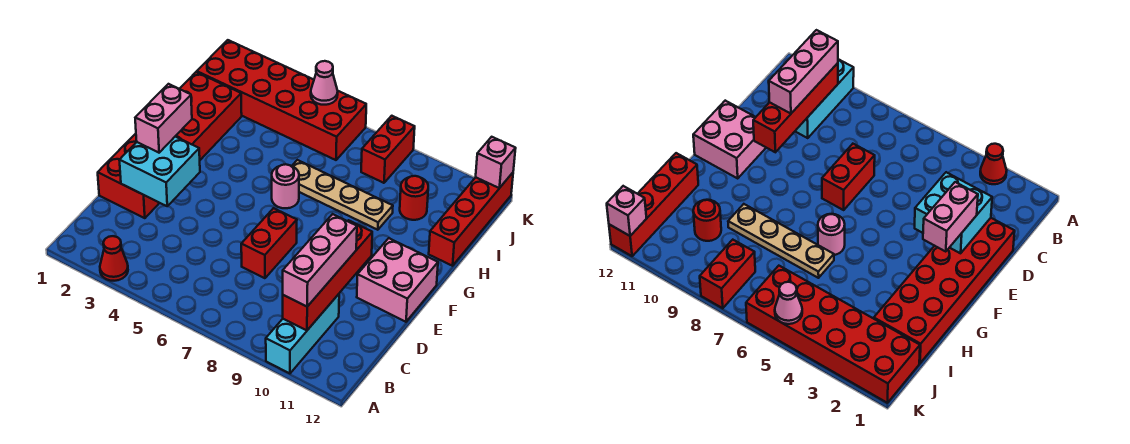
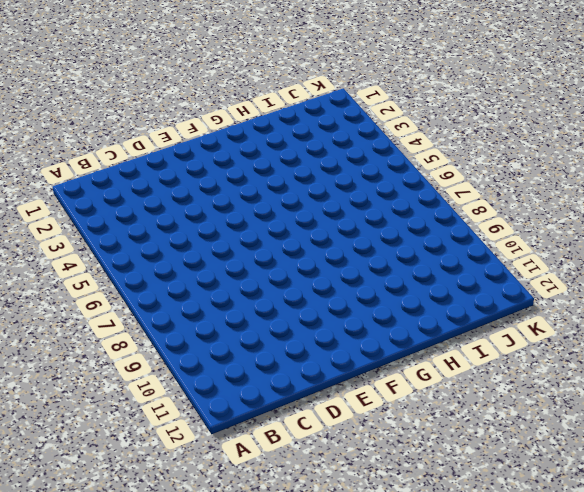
none -> red cone A3 level 1
none -> cyan brick A10:C10 level 1
none -> red brick D1:I2 level 1

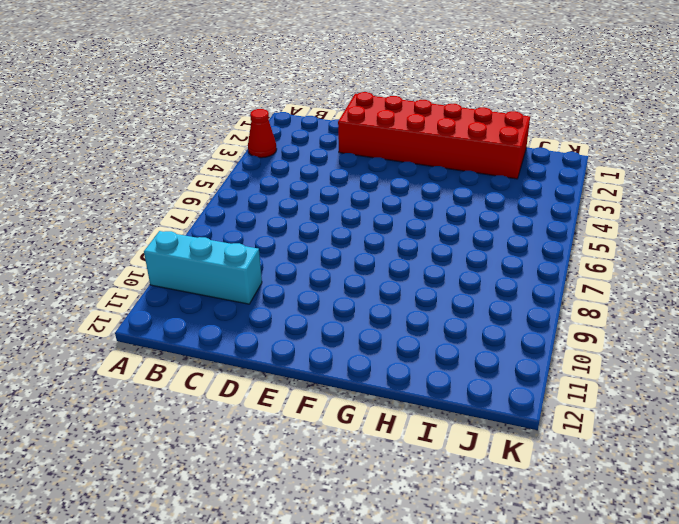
none -> red brick D7:E7 level 1
none -> pink brick E11:F12 level 1
none -> pink round brick G6 level 1

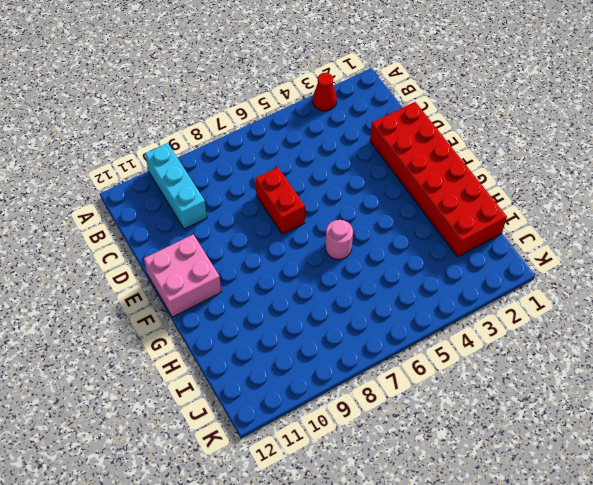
none -> tan plate H6:H9 level 1
none -> red brick H12:K12 level 1
none -> red round brick I10 level 1

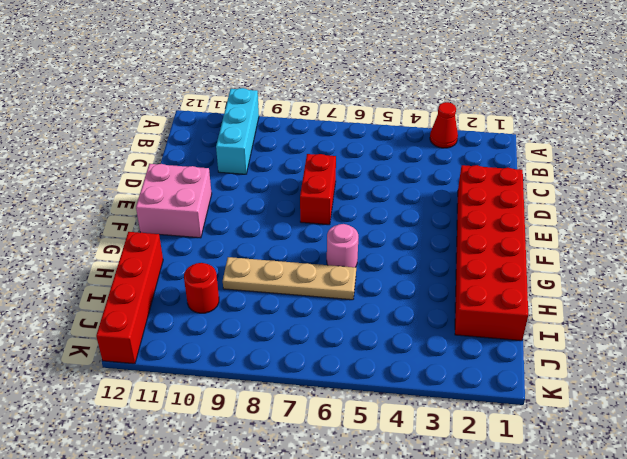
none -> red brick J1:K6 level 1
none -> red brick J8:K8 level 1
none -> red brick B10:E10 level 2

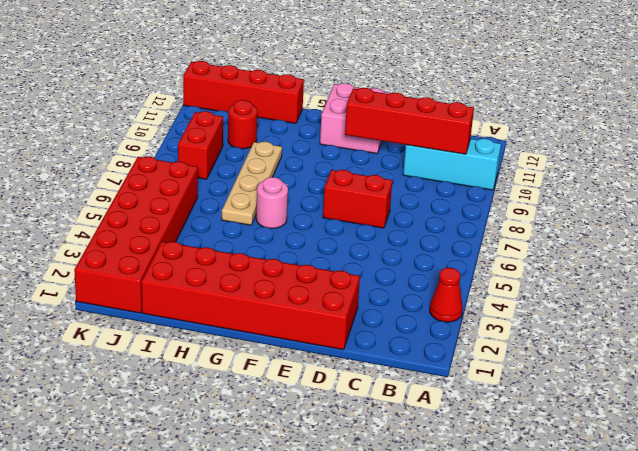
red brick J8:J9 level 1 -> red brick J8:K8 level 1
none -> cyan brick D2:E3 level 2
none -> pink cone K5 level 2
none -> pink brick K12 level 2

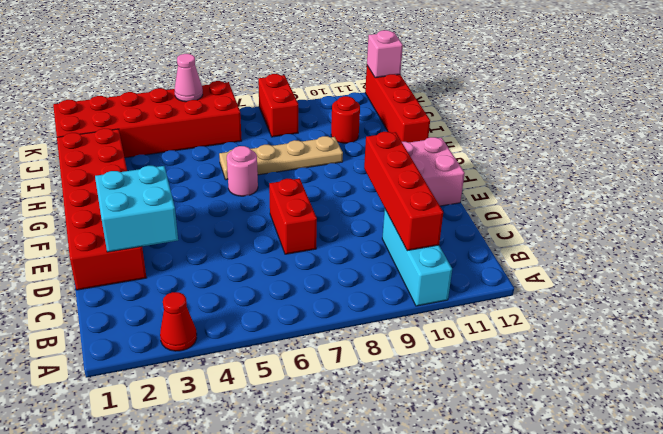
none -> pink brick B10:D10 level 3
none -> pink brick E2:F2 level 3

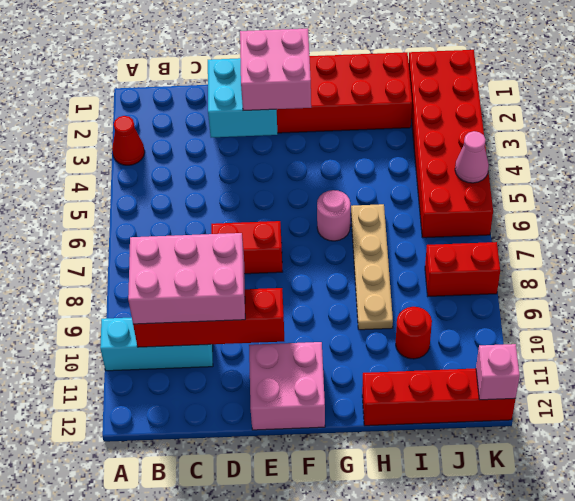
pink brick B9:D10 level 3 -> pink brick B10:D10 level 3
pink brick E2:F3 level 3 -> pink brick E2:F2 level 3

